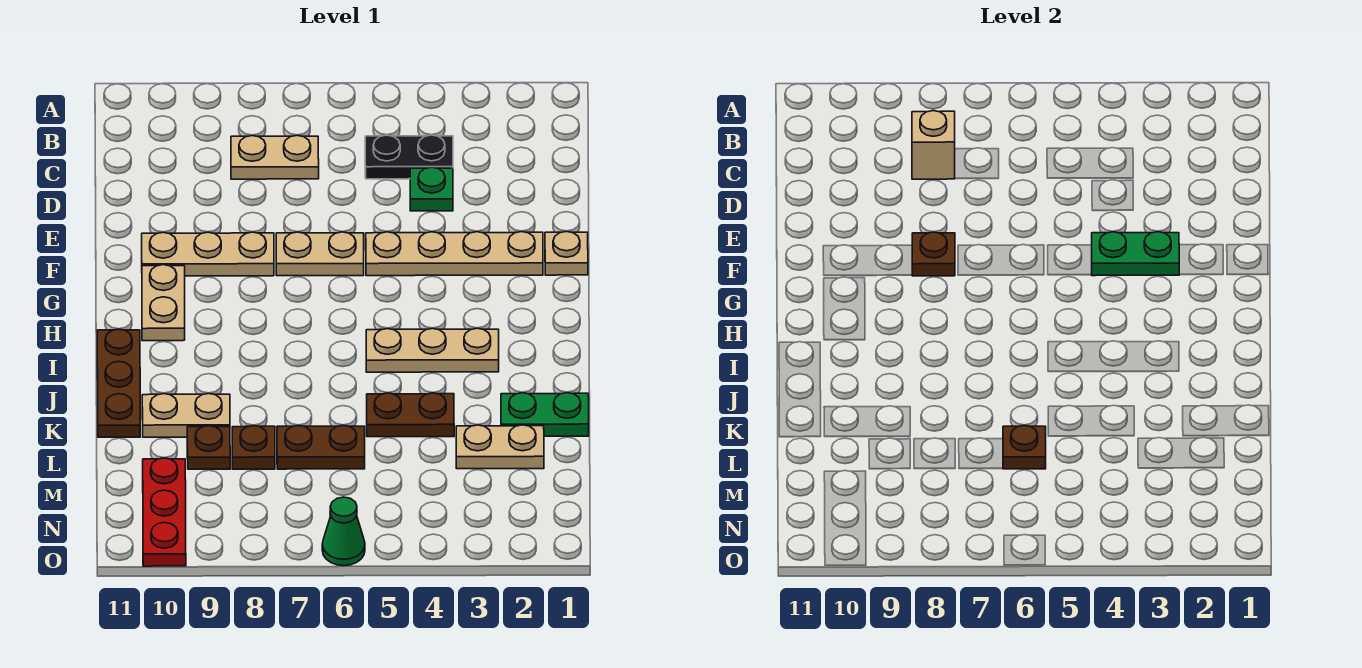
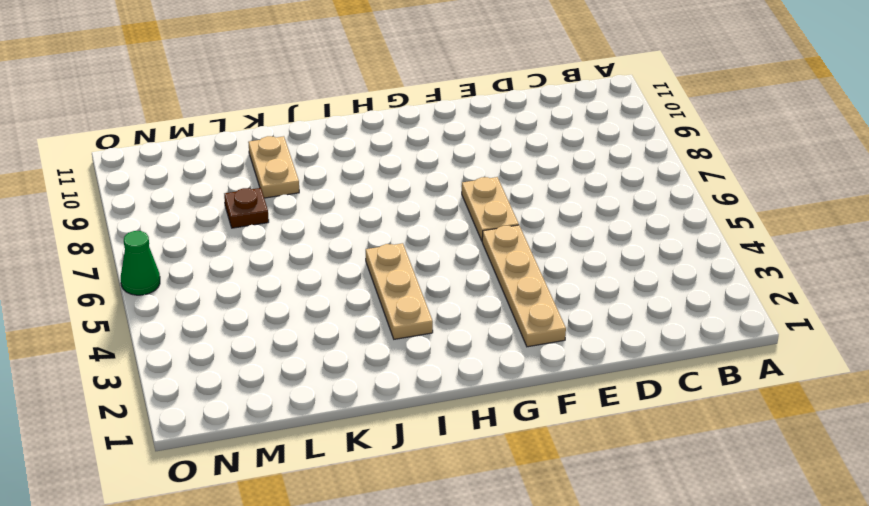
none -> black plate C4:C5 level 1
none -> tan plate C7:C8 level 1
none -> green plate D4 level 1

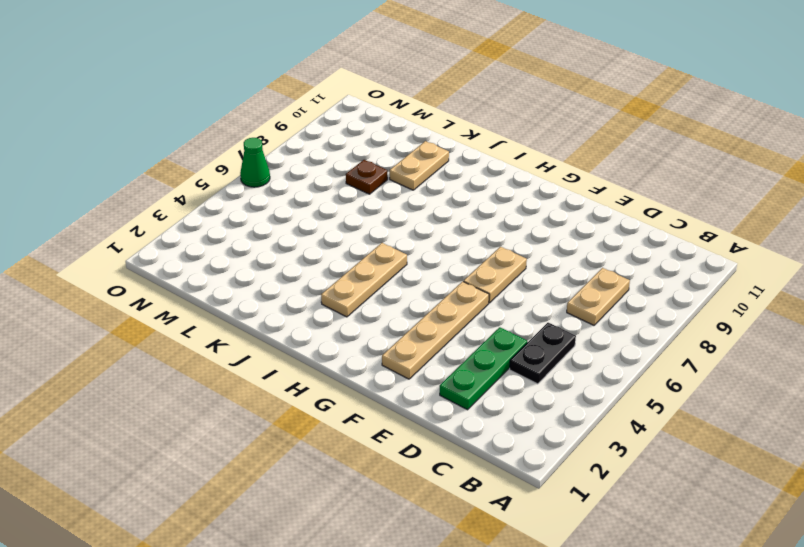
green plate D2:D4 level 1 -> green plate D4 level 1
none -> tan plate F1 level 1
none -> tan plate F8:F10 level 1
none -> tan plate G10:H10 level 1

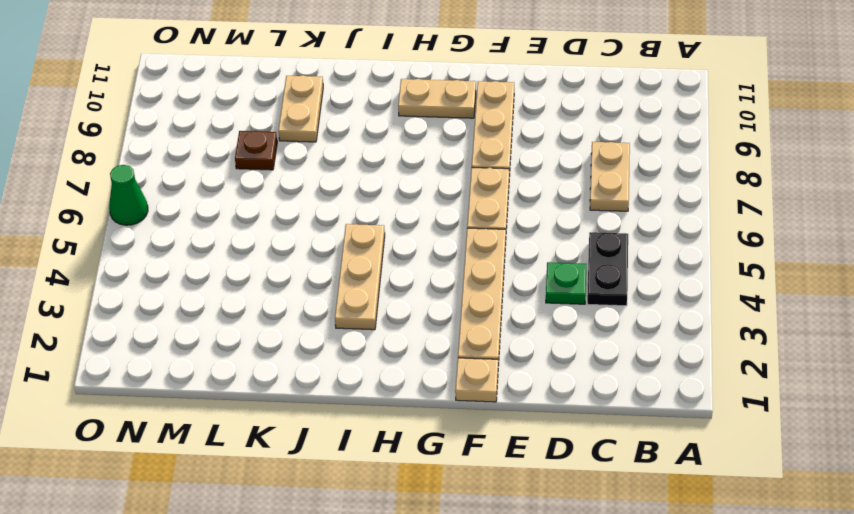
none -> brown plate I11:K11 level 1
none -> green plate K1:K2 level 1
none -> brown plate K4:K5 level 1

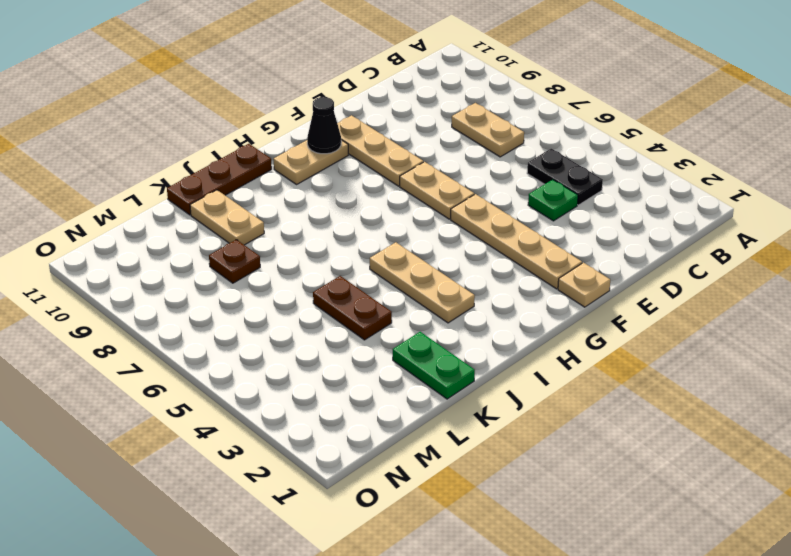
black cone G10 level 2 -> none
none -> tan plate L2:L3 level 1
none -> brown plate L6:L7 level 1
none -> brown plate L9 level 1

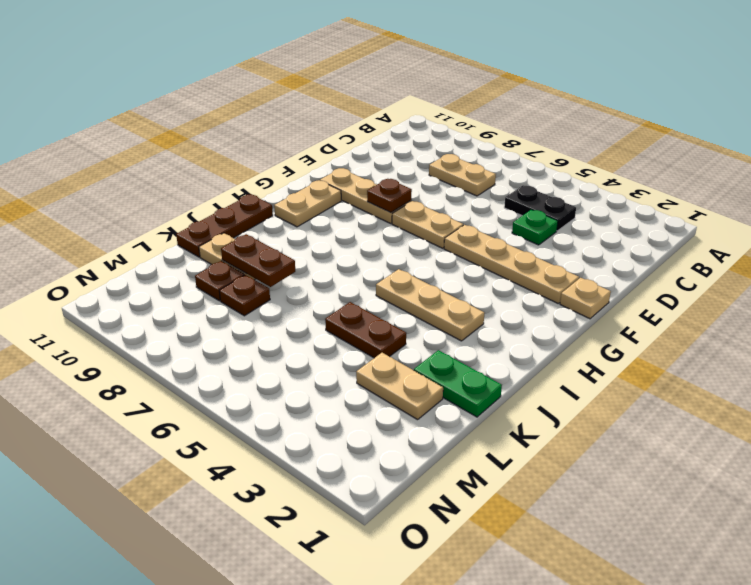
brown plate K8:K9 level 2 -> brown plate L6:L7 level 1
none -> red plate M10:O10 level 1
none -> green cone O6 level 1
none -> tan brick C8 level 2

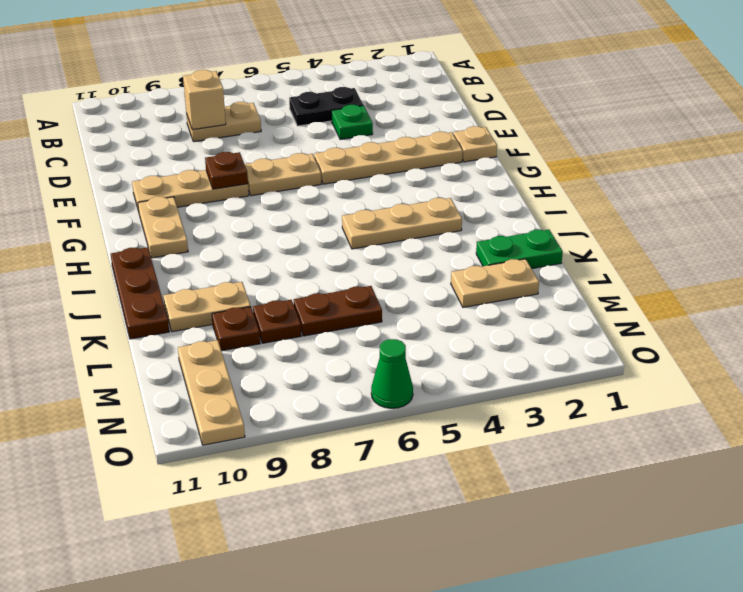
tan plate M10:O10 level 1 -> red plate M10:O10 level 1
none -> brown plate K4:K5 level 1
none -> green plate F3:F4 level 2
none -> brown plate L6 level 2

